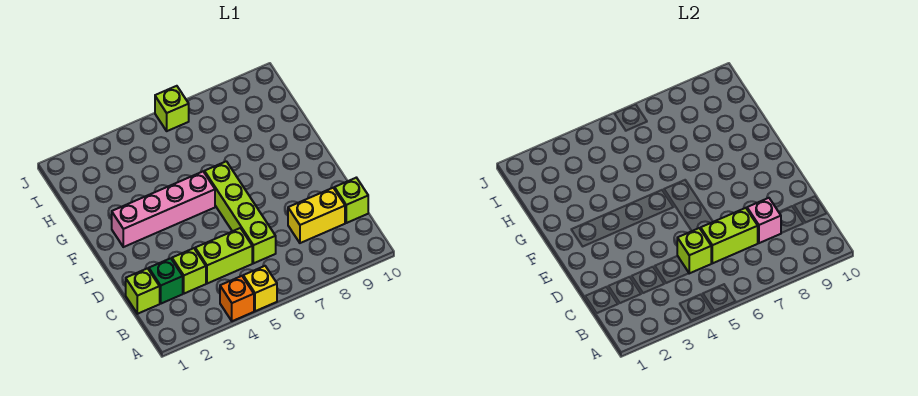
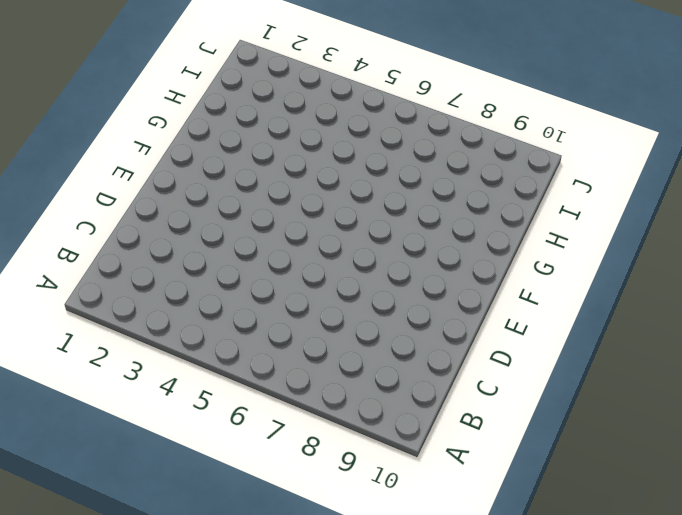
none -> orange brick A4 level 1
none -> yellow brick A5 level 1
none -> lime brick C1 level 1

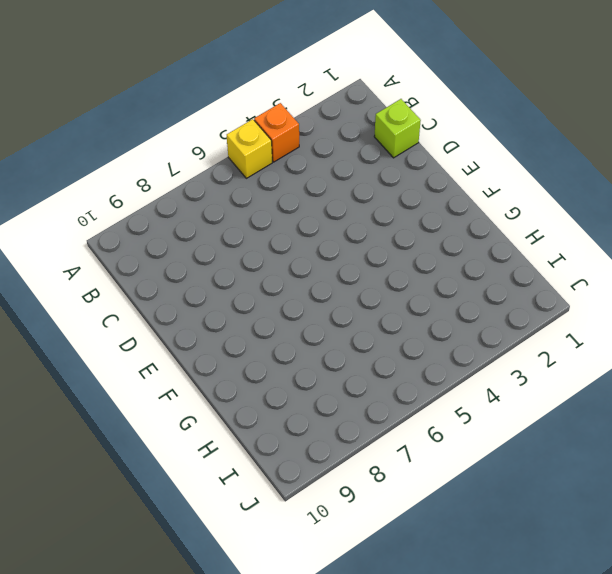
none -> green brick C2 level 1
none -> lime brick C3 level 1
none -> lime brick C4:C5 level 1

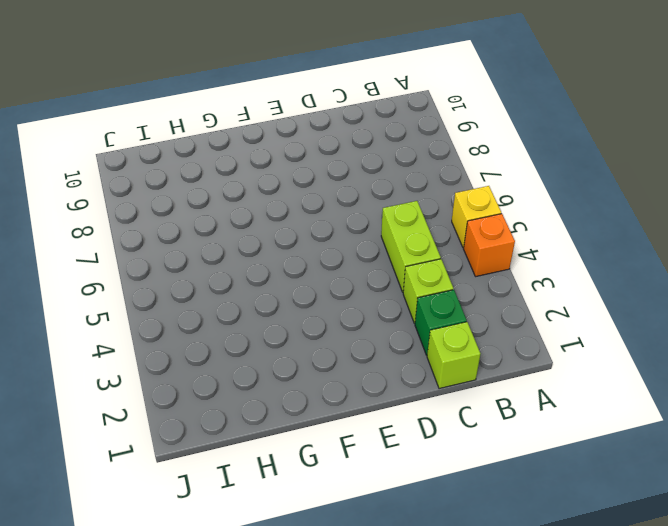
none -> lime brick C6:F6 level 1
none -> yellow brick C8:C9 level 1
none -> lime brick C10 level 1

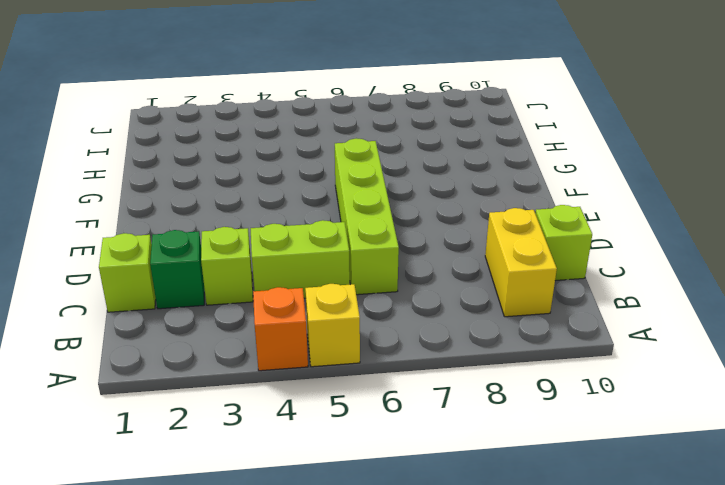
yellow brick B9:C9 level 1 -> yellow brick C8:C9 level 1
none -> pink brick F2:F5 level 1
none -> lime brick J6 level 1
none -> lime brick C5 level 2

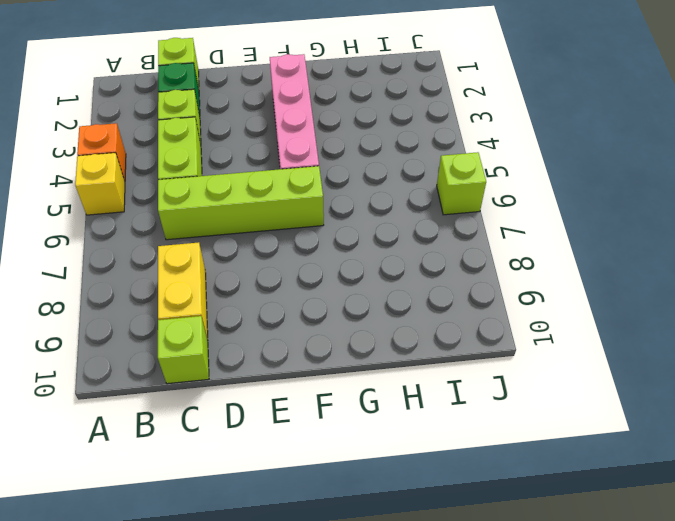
none -> lime brick C5 level 2
none -> lime brick C6:C7 level 2
none -> pink brick C8 level 2

